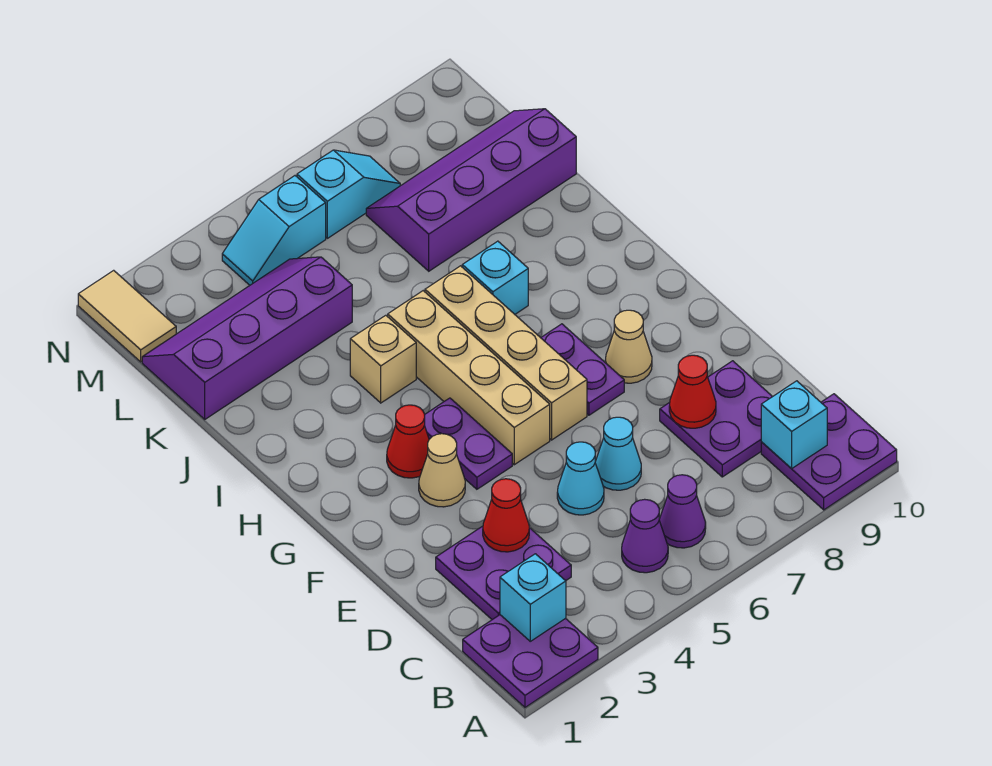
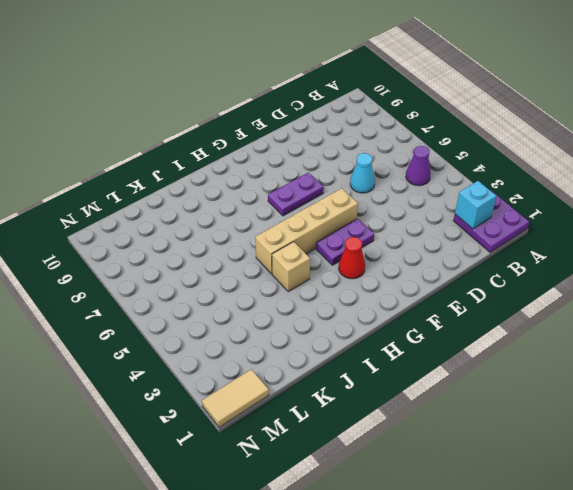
none -> purple plate A9:B10 level 1
none -> purple cone B6 level 1
none -> purple plate C2:D3 level 1

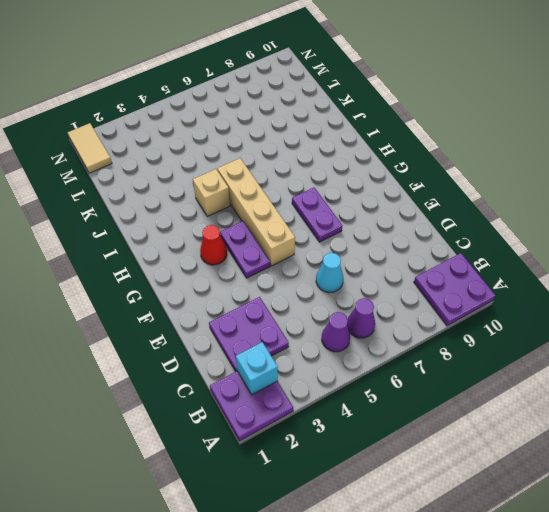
none -> purple plate C8:D9 level 1
none -> cyan cone D5 level 1
none -> tan cone F3 level 1

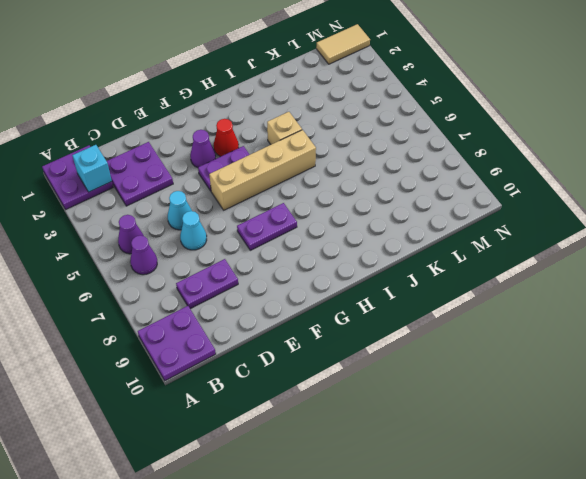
purple plate C8:D8 level 1 -> purple plate C8:D9 level 1
purple cone F3 level 1 -> tan cone F3 level 1
none -> tan brick F6:I6 level 1
none -> tan cone F8 level 1
none -> cyan brick I7 level 1

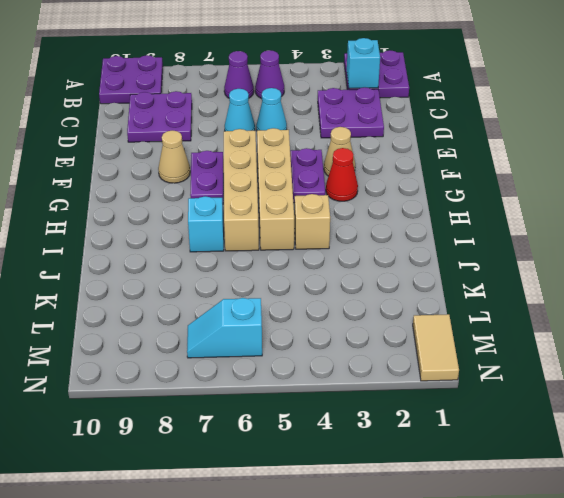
none -> purple slope K1:L4 level 1 top K
none -> purple slope K7:L10 level 1 top K
none -> cyan slope M4:M5 level 1 top 5

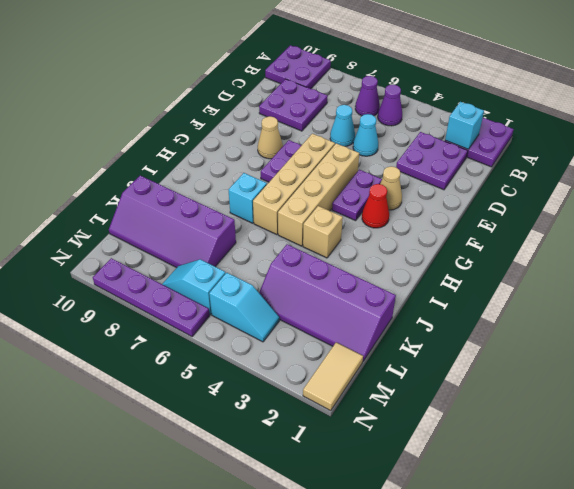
purple plate N6:N9 level 1 -> none
none -> cyan brick B9 level 2
none -> red cone D3 level 2
none -> red cone D8 level 2

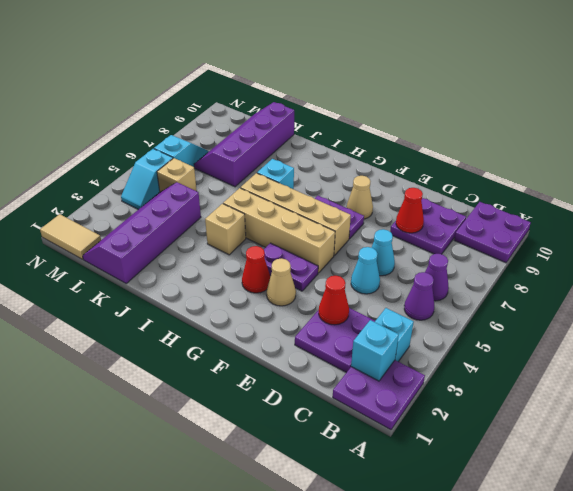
cyan brick B3 level 1 -> cyan brick B9 level 2
tan brick L5 level 1 -> none

